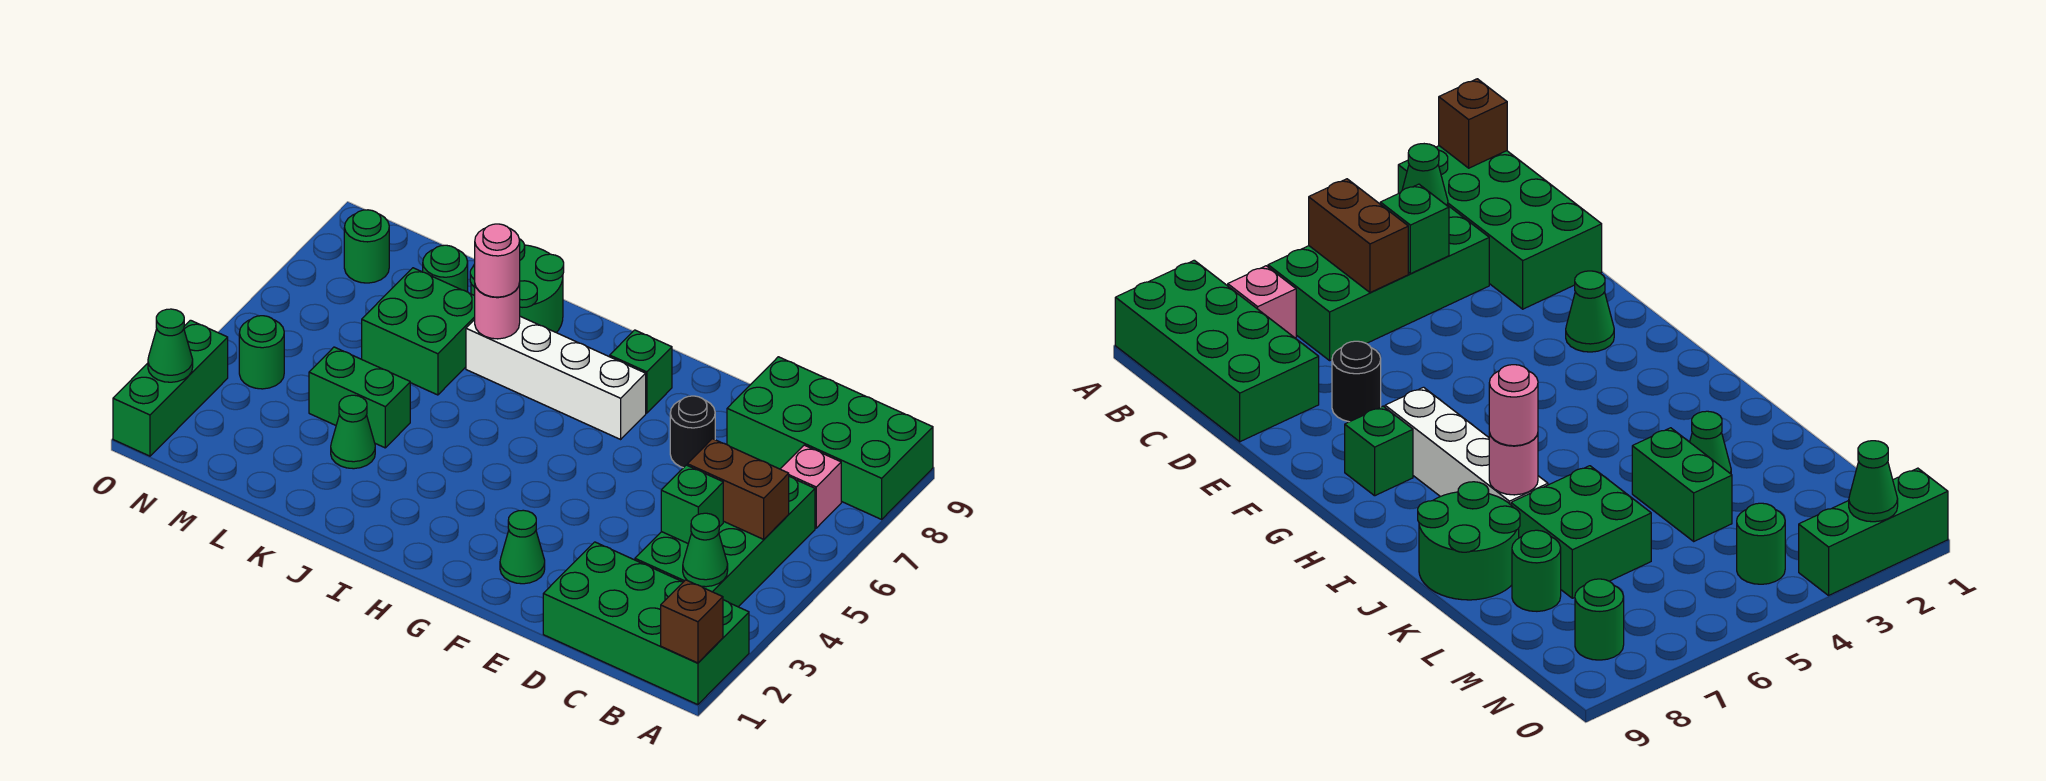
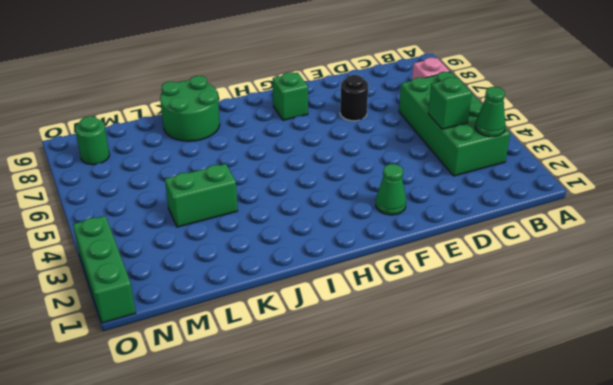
none -> green brick A1:D2 level 1
none -> green brick A8:D9 level 1
none -> white brick G7:J7 level 1

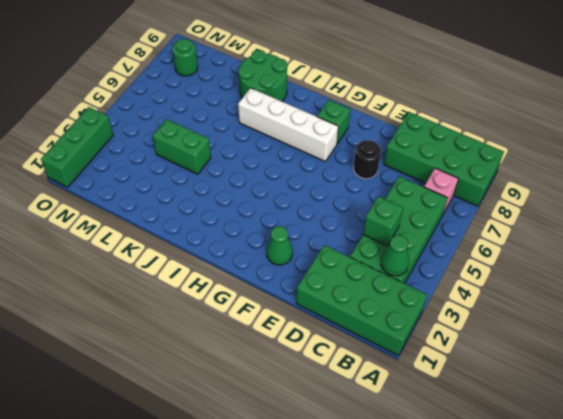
none -> green cone K3 level 1
none -> green brick K6:L7 level 1
none -> green round brick L8 level 1

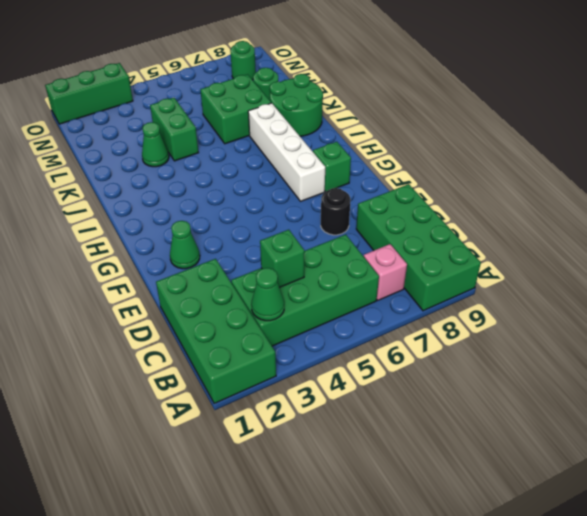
none -> green round brick N4 level 1
none -> brown brick A1 level 2
none -> brown brick B5:C5 level 2

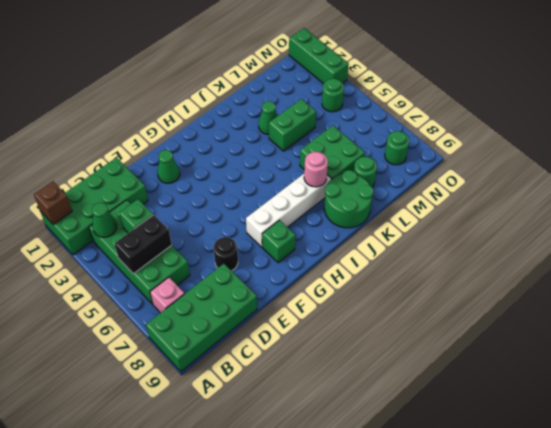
black brick B5:C5 level 2 -> brown brick B5:C5 level 2
none -> green cone O2 level 2
none -> pink round brick J7 level 3

